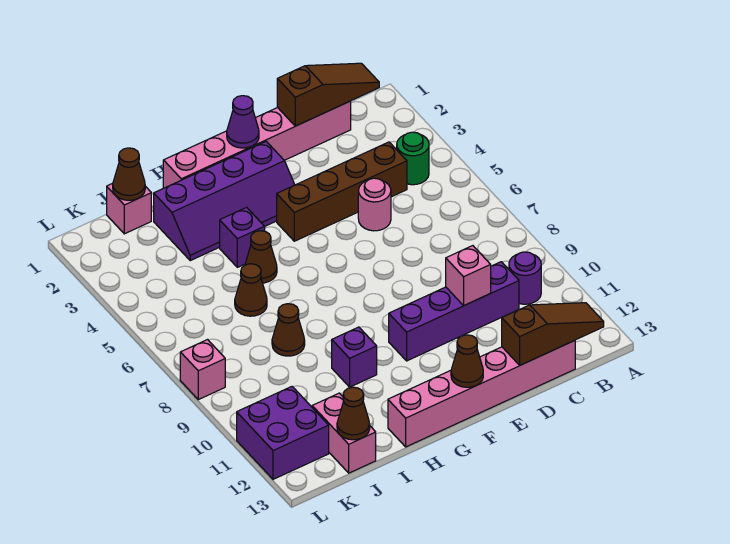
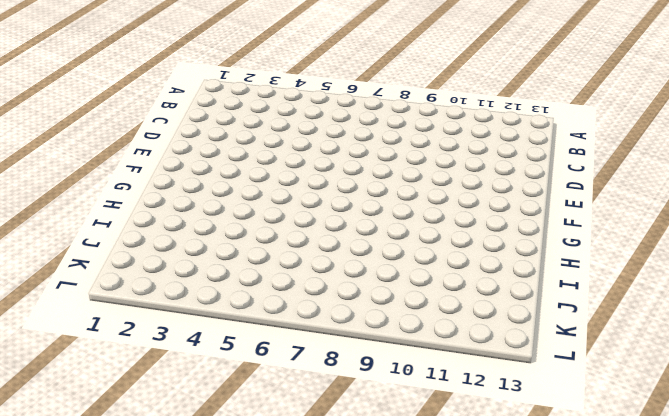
none -> green round brick B4 level 1
none -> purple round brick B10 level 1
none -> pink brick C1:H1 level 1

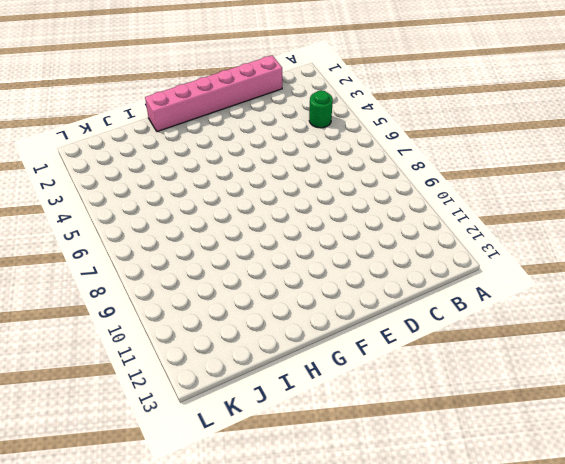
none -> purple round brick B10 level 1
none -> brown brick C4:F4 level 1
none -> purple brick C10:F10 level 1

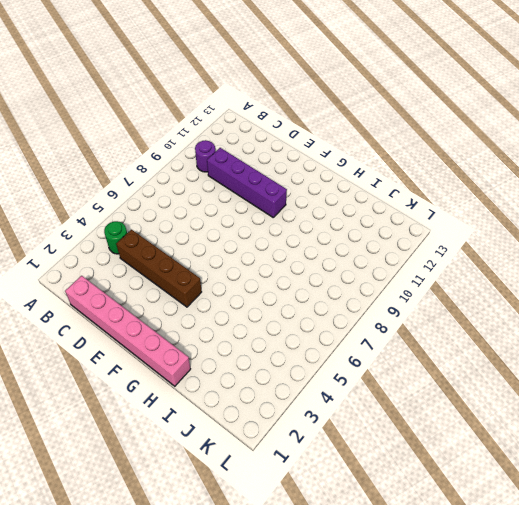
none -> pink brick C13:H13 level 1
none -> pink round brick D5 level 1
none -> purple slope F2:I3 level 1 top 2

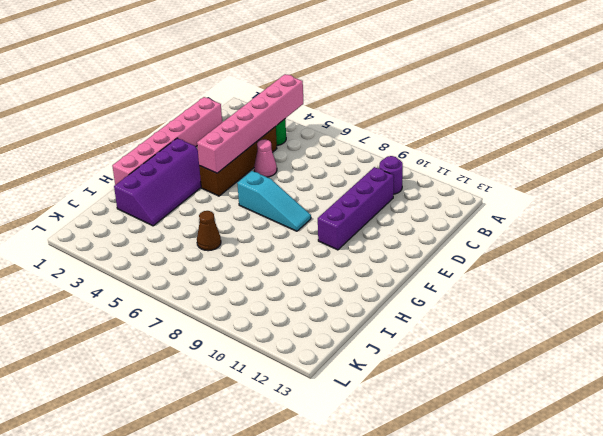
pink brick A4:F4 level 2 -> pink brick C13:H13 level 1
pink cone D5 level 1 -> pink round brick D5 level 1
cyan slope F6:F8 level 1 top 6 -> none
none -> purple brick H4 level 1
none -> brown cone H5 level 1
none -> purple brick H10 level 1

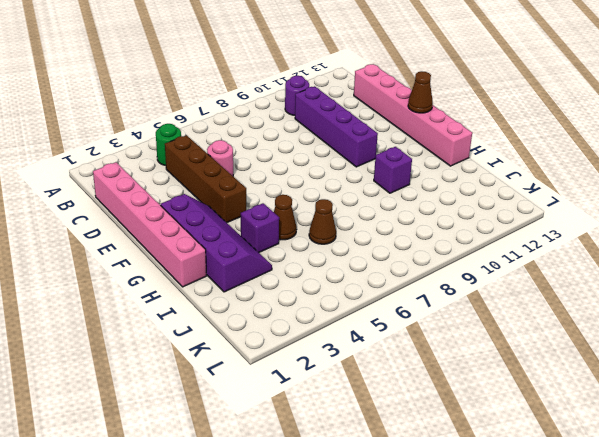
none -> brown cone I8 level 1
none -> pink brick J1 level 1
none -> pink brick J12:J13 level 1

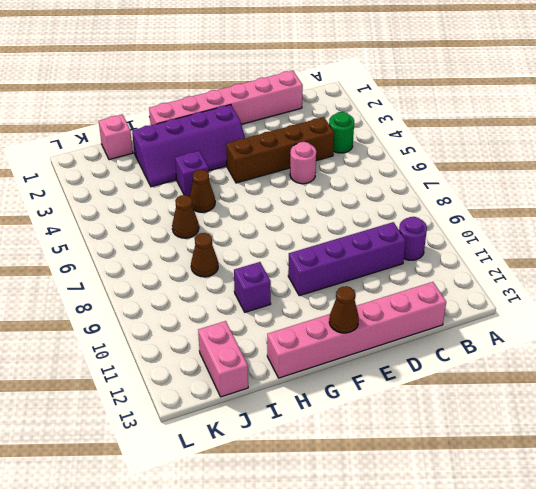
none -> purple brick K11:L12 level 1
none -> pink brick L8 level 1
none -> brown slope B1:D1 level 2 top D

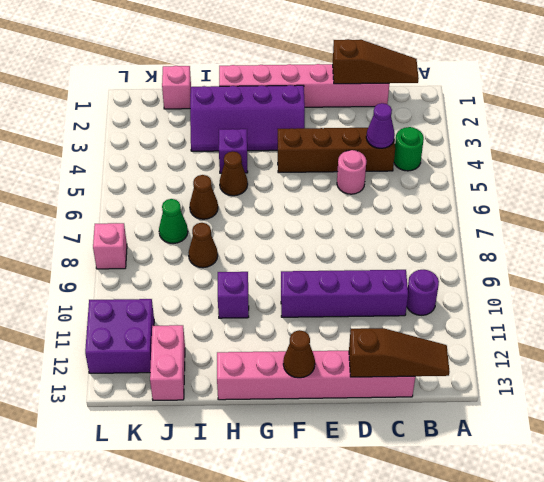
purple cone C4 level 2 -> purple cone F1 level 2
green cone J7 level 1 -> none
none -> pink brick D10 level 2
none -> brown cone J1 level 2
none -> brown cone J13 level 2

